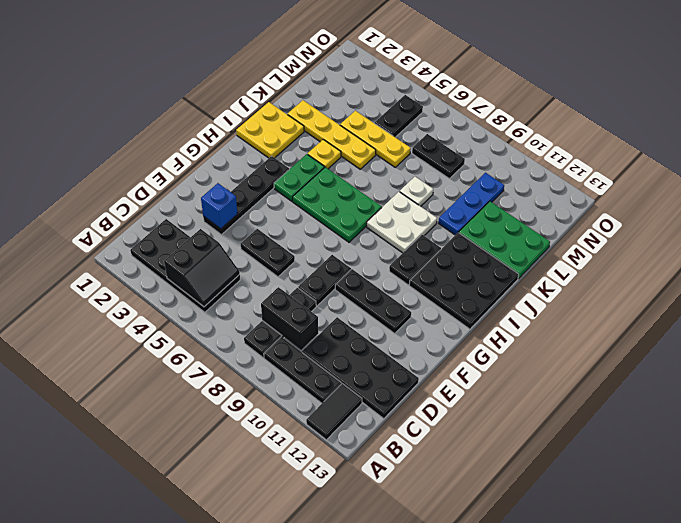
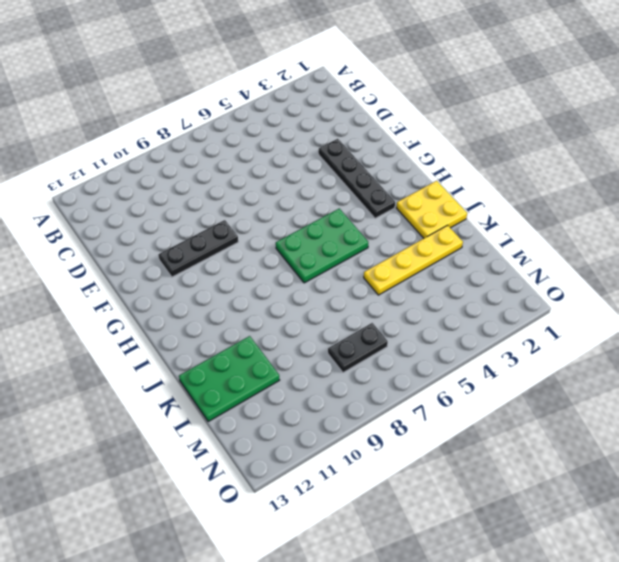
none -> black tile A12:B12 level 1
none -> black plate B2:C5 level 1
none -> black plate B8:D8 level 1

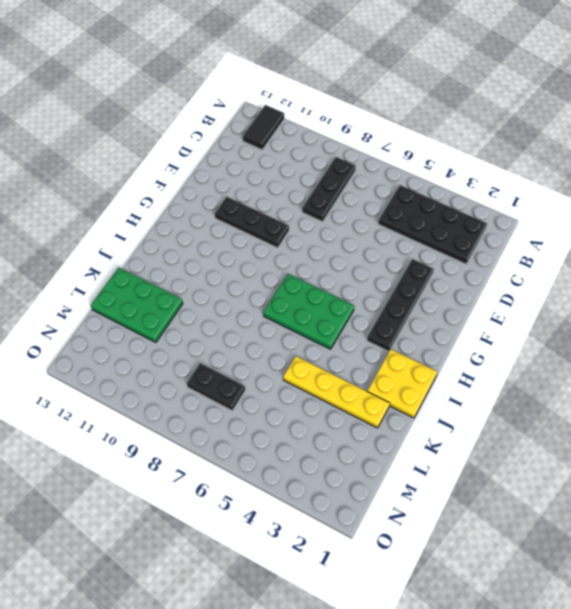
none -> black plate B9:B11 level 1
none -> black plate C10:D13 level 1
none -> black plate E5:E6 level 1

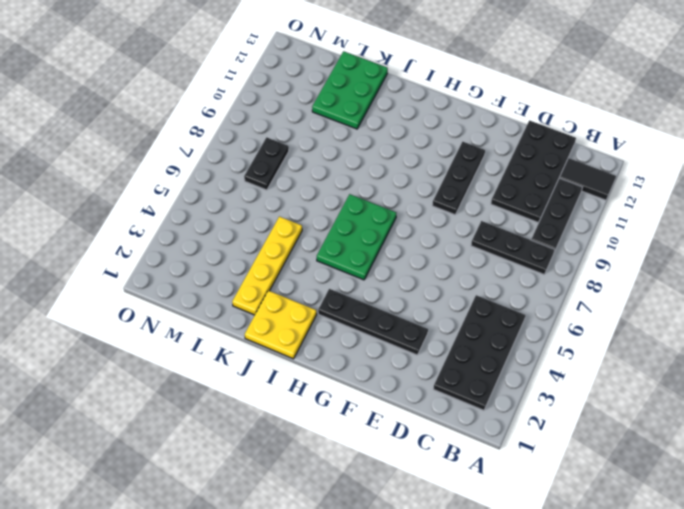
none -> black plate E5:E6 level 1
none -> black plate E8:F8 level 1
none -> green plate H4:I4 level 1

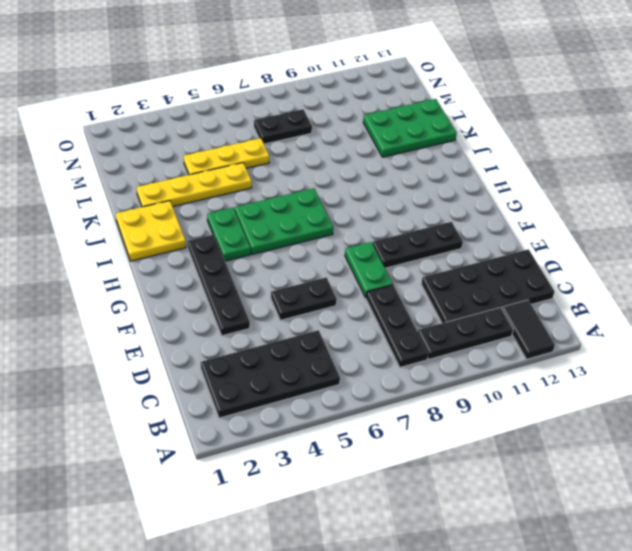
green plate E8:F8 level 1 -> black plate E8:F8 level 1
none -> black plate H10:I10 level 1
none -> black plate H11:J13 level 1
none -> white plate I8:J9 level 1

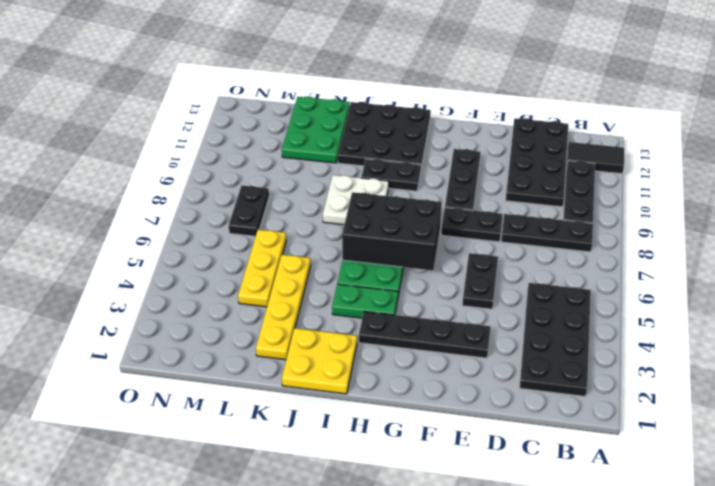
black brick G6:I7 level 2 -> none
none -> yellow plate J4 level 1
none -> white plate K8 level 1
none -> blue plate K10:M10 level 1

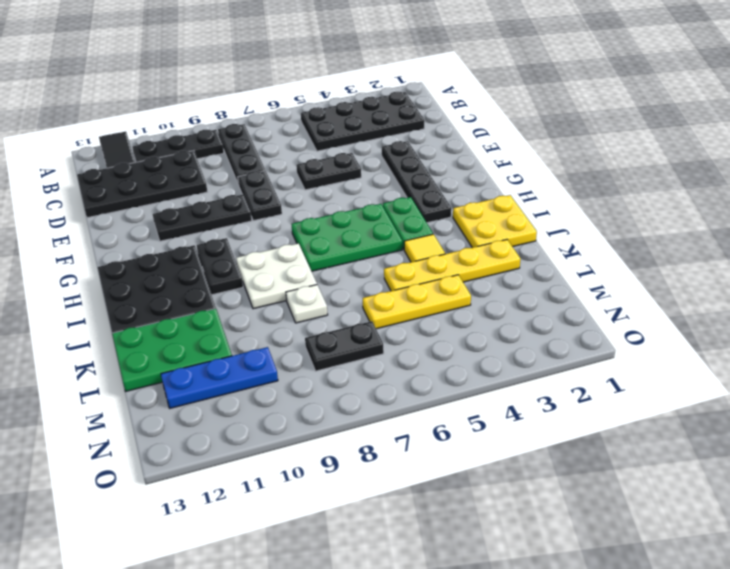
yellow tile J4 level 1 -> yellow plate J4 level 1
blue plate M10:M12 level 1 -> blue plate K10:M10 level 1
none -> black plate M5:N5 level 1
none -> black slope B4:C5 level 2 top 4
none -> black brick C8:C9 level 2

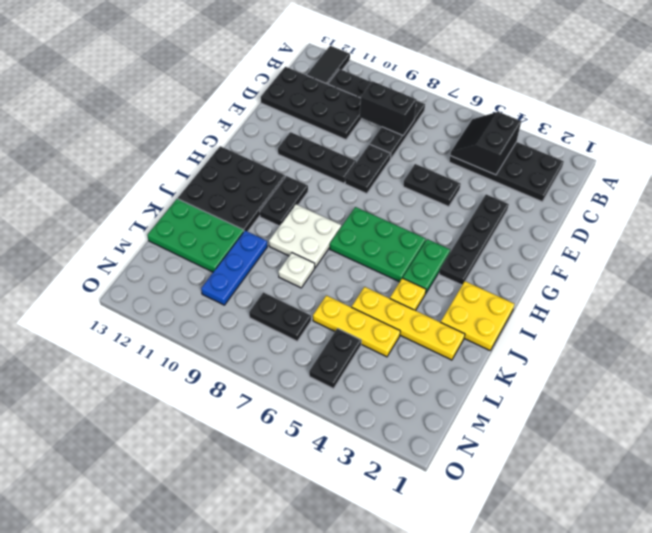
none -> blue brick E3 level 2

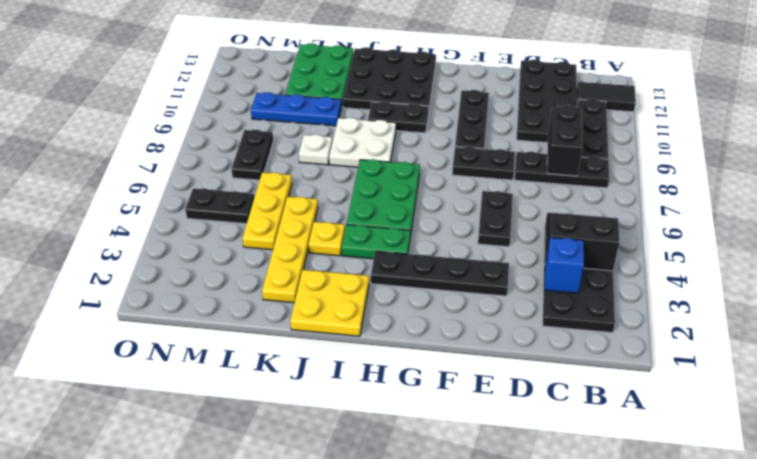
blue brick C3 level 2 -> blue brick E3 level 2

